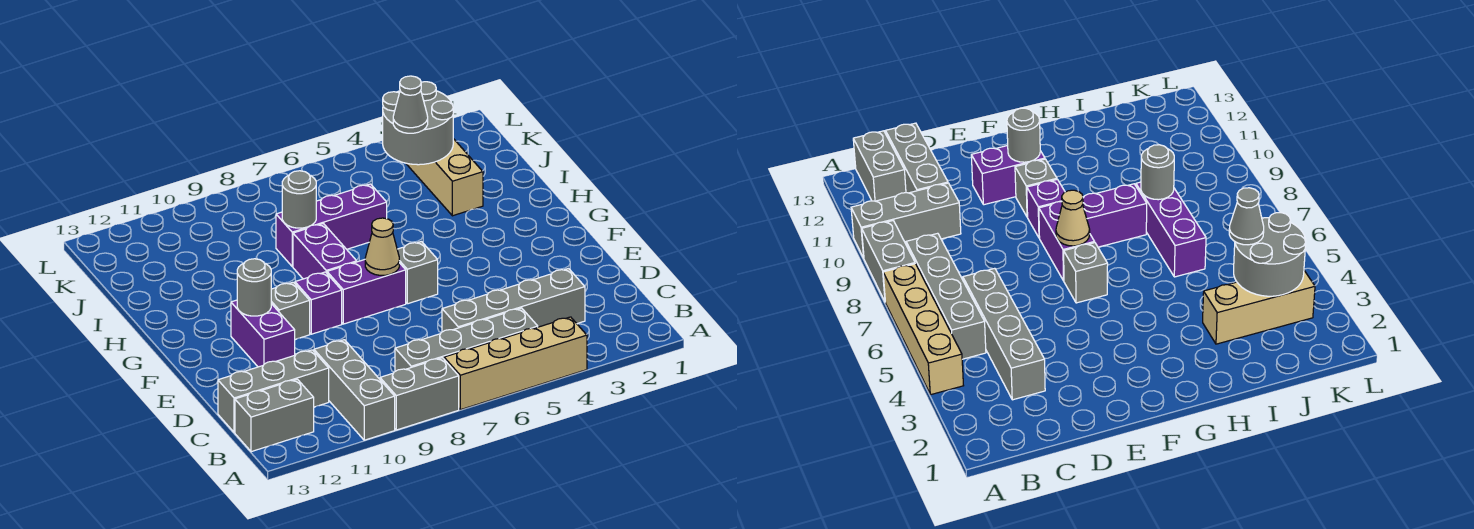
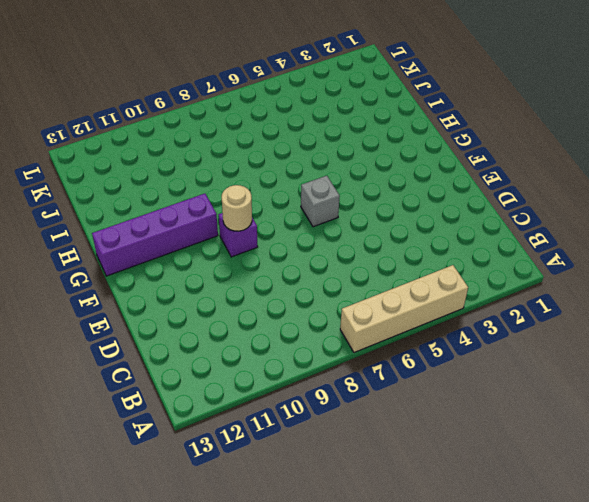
tan round brick F9 level 2 -> none
purple brick G10:G13 level 1 -> none
none -> grey brick A8:A9 level 1
none -> grey brick A10:C10 level 1
none -> grey brick B5:B8 level 1

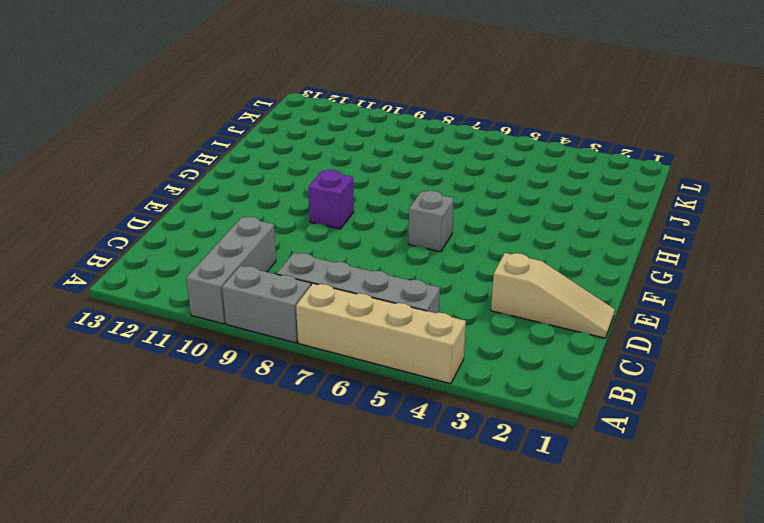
tan slope D1:D3 level 1 top 3 -> none
none -> grey brick B12:B13 level 1
none -> grey brick C3:C6 level 1
none -> grey brick C11:C13 level 1

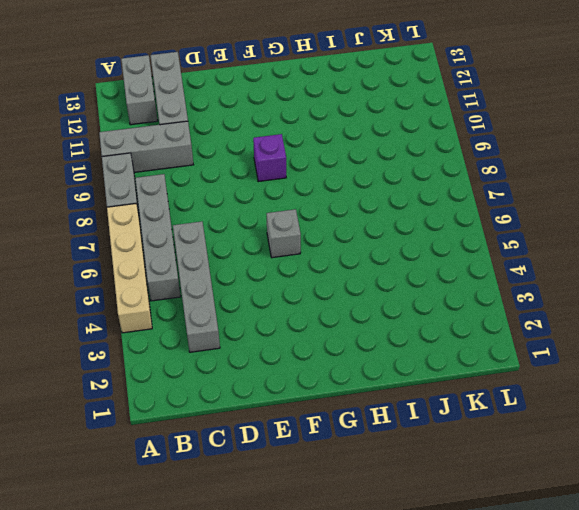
none -> purple brick E11:F11 level 1
none -> purple brick F7:F8 level 1
none -> grey brick F10 level 1

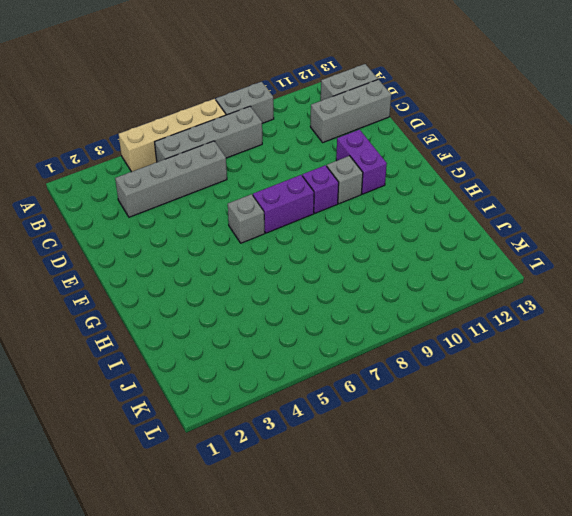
none -> grey brick A10:C10 level 1
none -> purple brick G8:H8 level 1
none -> tan brick I3:K3 level 1

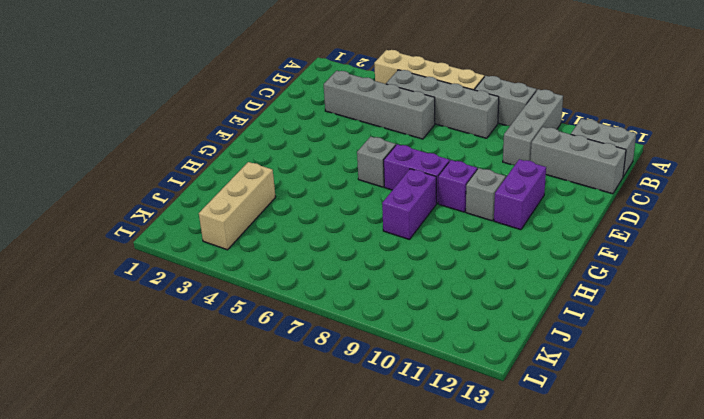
none -> purple brick I6:I8 level 1
none -> tan cone F7 level 2
none -> grey round brick F11 level 2

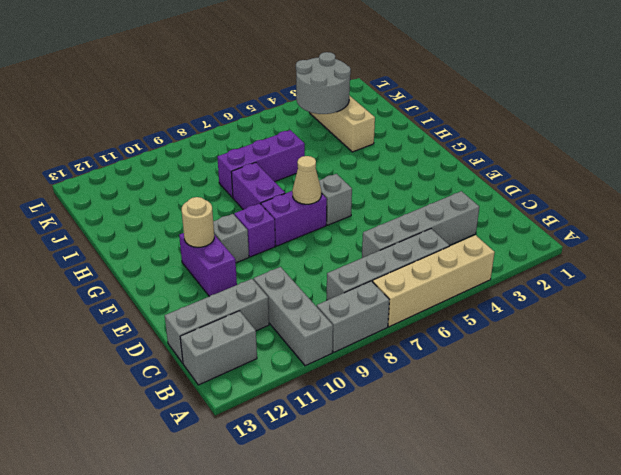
tan round brick F11 level 2 -> grey round brick F11 level 2
none -> grey round brick I8 level 2
none -> grey cone J4 level 3

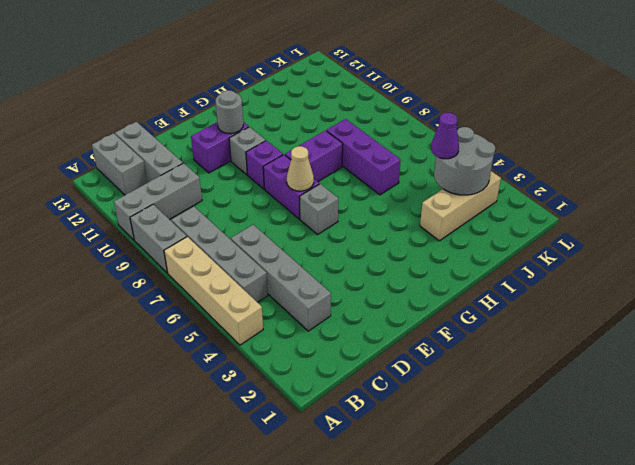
purple cone J4 level 3 -> grey cone J4 level 3
none -> grey round brick I8 level 2

